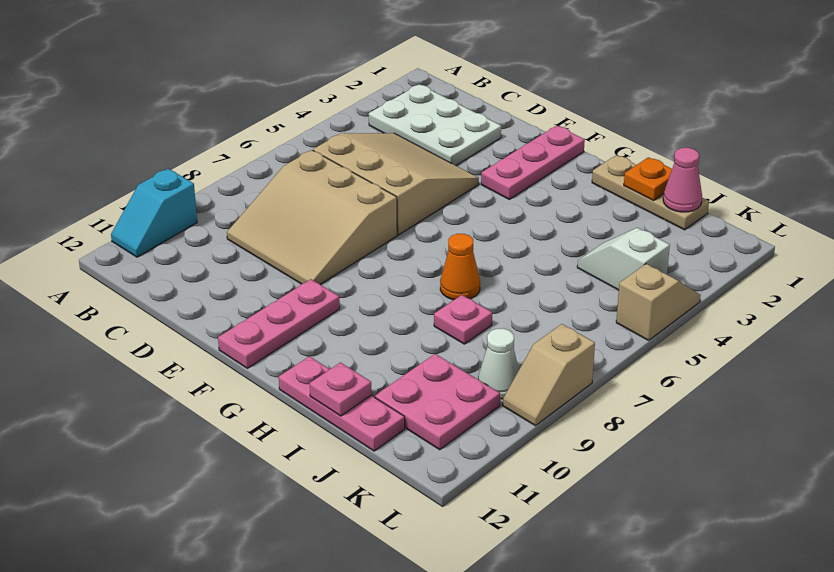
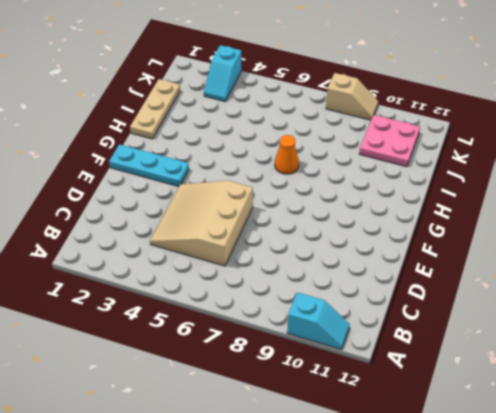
cyan plate F1:F3 level 1 -> pink plate F1:F3 level 1
cyan slope K3:L3 level 1 top L -> none
none -> white plate B2:D3 level 1
none -> tan slope C7:E9 level 1 top 7
none -> pink plate F10:F12 level 1

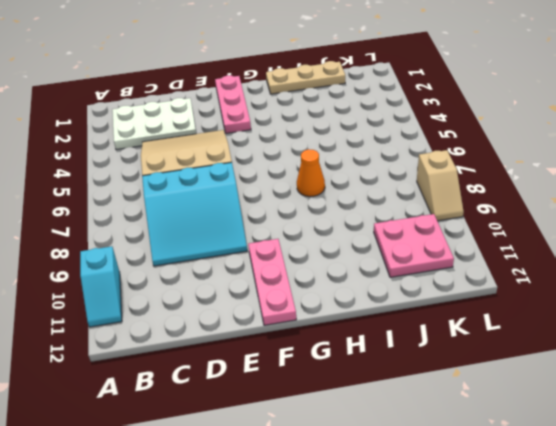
cyan slope C7:E9 level 1 top 7 -> tan slope C7:E9 level 1 top 7
none -> pink plate H12:J12 level 1
none -> pink plate I8 level 1
none -> white slope J4:K4 level 1 top K

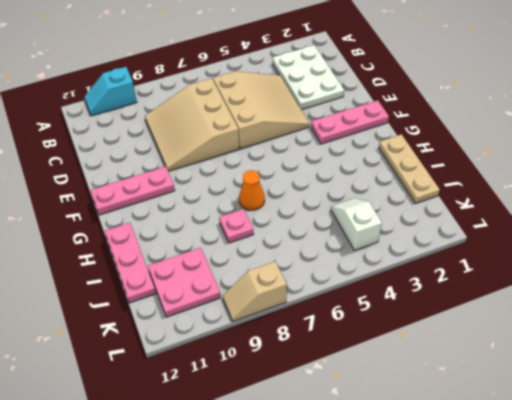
none -> white cone K9 level 1
none -> tan slope L4:L5 level 1 top 5
none -> orange plate I1 level 2

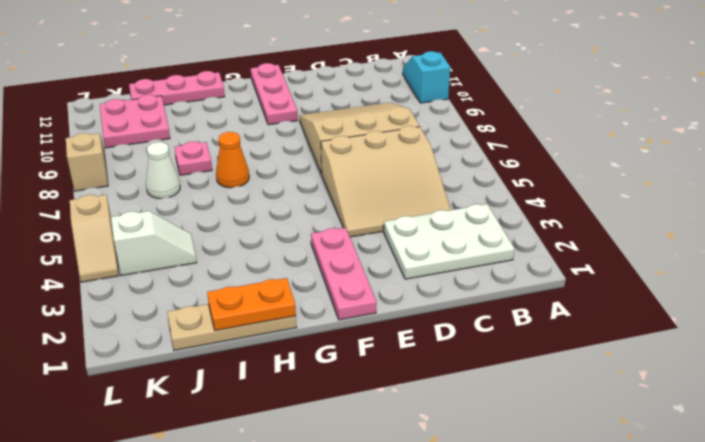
orange plate H1:I1 level 2 -> orange plate I1 level 2
white cone J7 level 1 -> white cone K9 level 1
none -> pink plate I12 level 2
none -> pink cone J1 level 2

